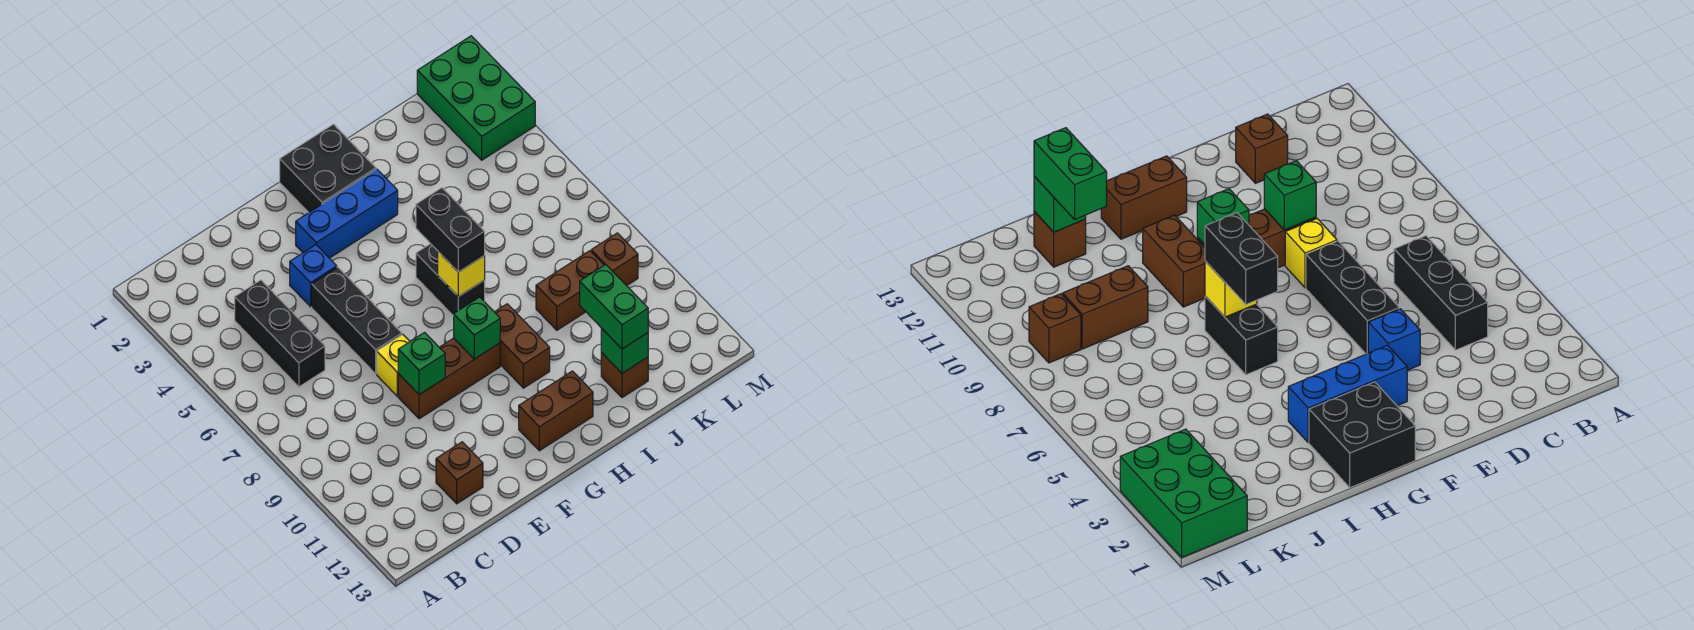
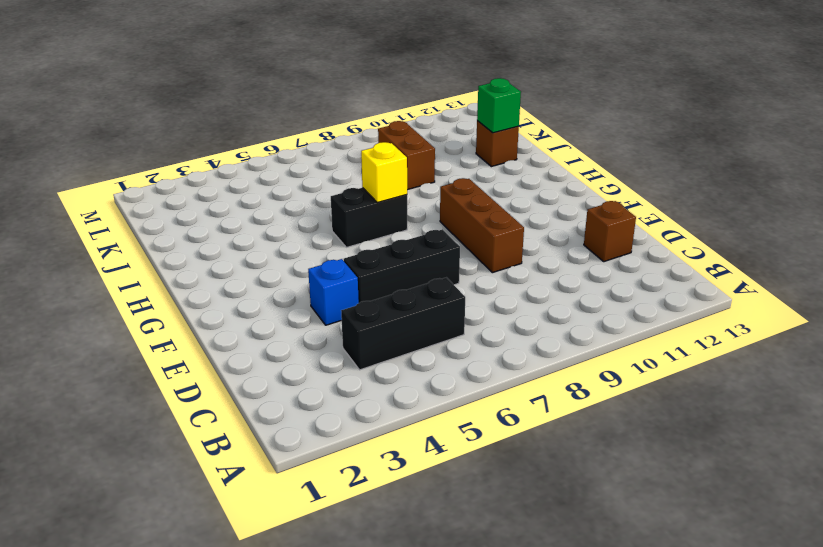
none -> yellow brick E8 level 1
none -> blue brick F3:H3 level 1
none -> black brick G1:H2 level 1

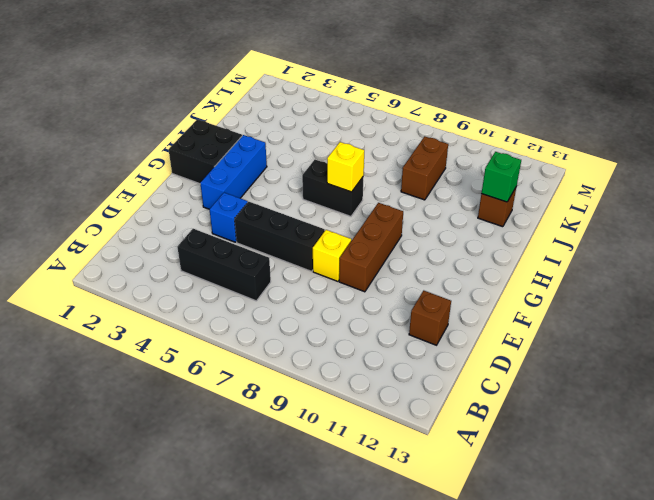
none -> brown brick G12:H12 level 1
none -> brown brick H9:H10 level 1
none -> green brick L1:M3 level 1

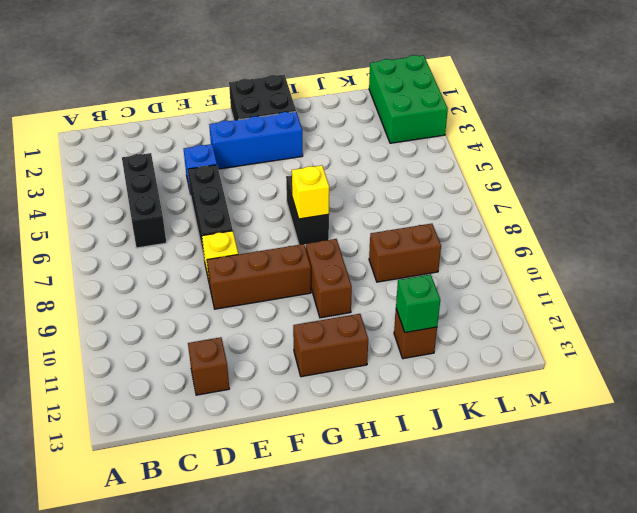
none -> brown brick L9 level 1
none -> green brick E9 level 2
none -> green brick G9 level 2

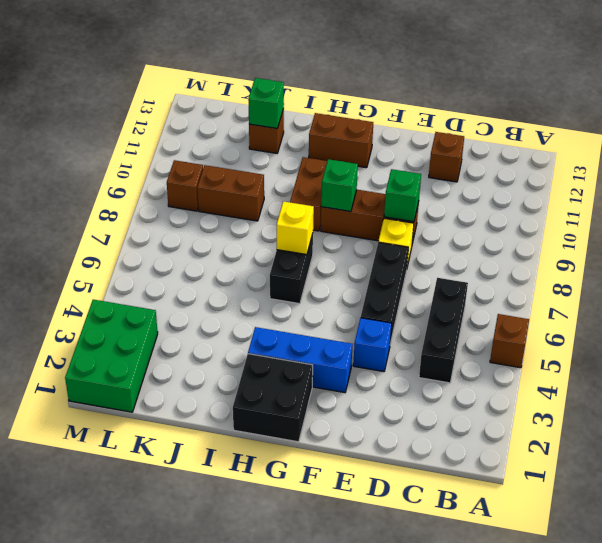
brown brick A5 level 1 -> none
none -> black brick H6:H7 level 3
none -> green brick J11:J12 level 3

